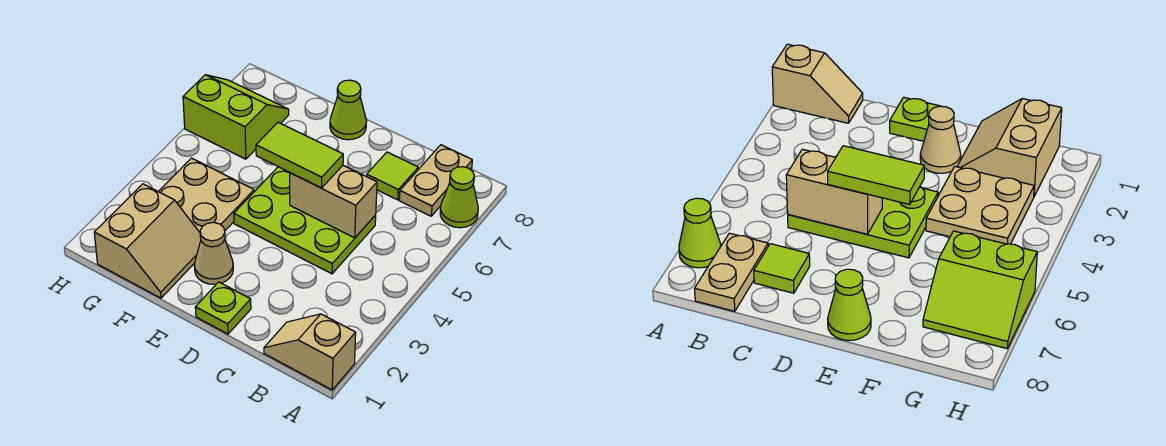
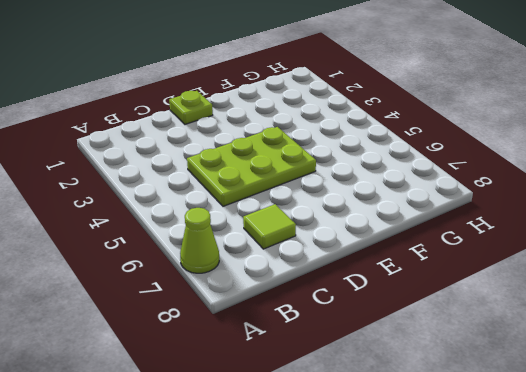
none -> tan slope A1:B1 level 1 top A
none -> tan plate B7:B8 level 1
none -> tan cone E2 level 1

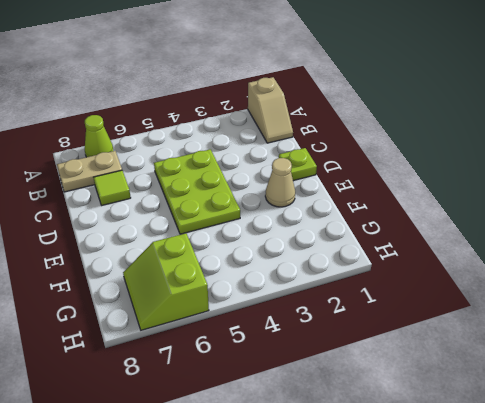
none -> lime cone E8 level 1
none -> tan slope F1:G2 level 1 top G
none -> tan plate F3:G4 level 1

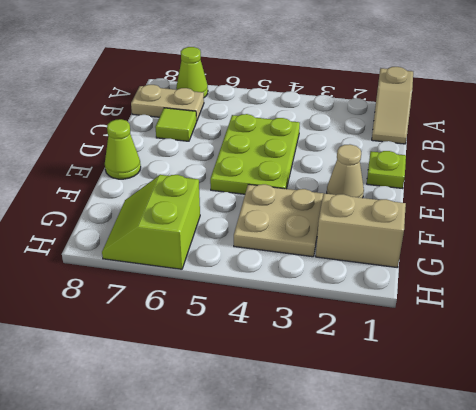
none -> tan brick C5:D5 level 2
none -> lime tile D5:E5 level 3

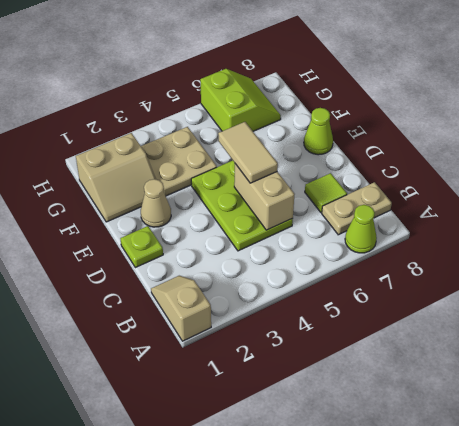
tan tile D5:E5 level 3 -> lime tile D5:E5 level 3

